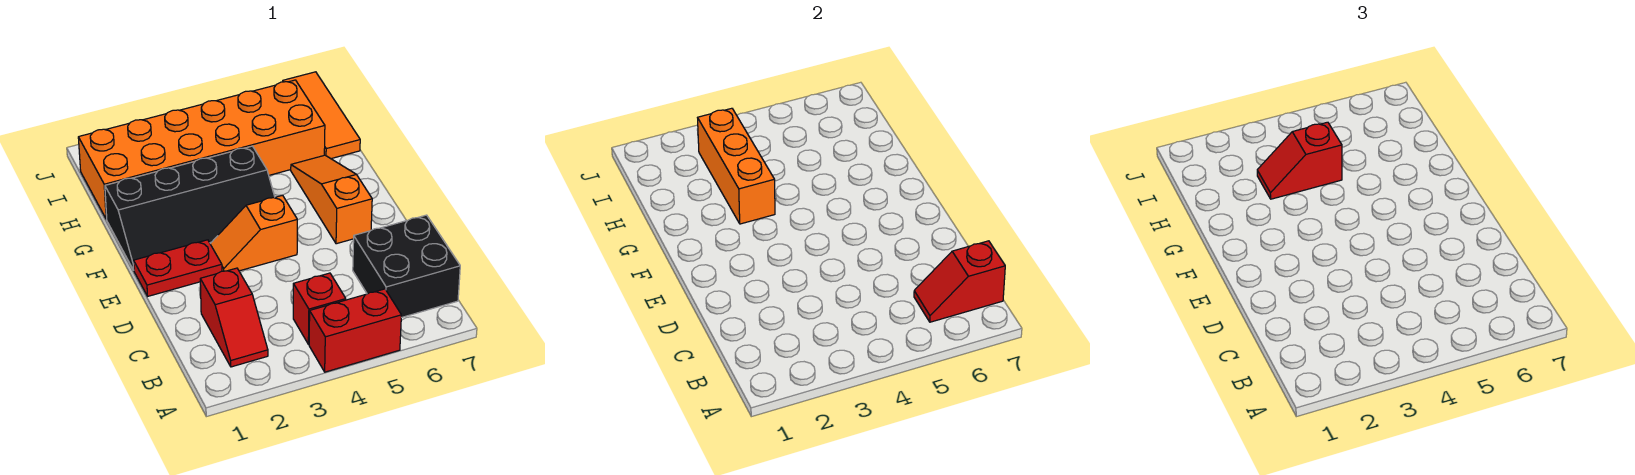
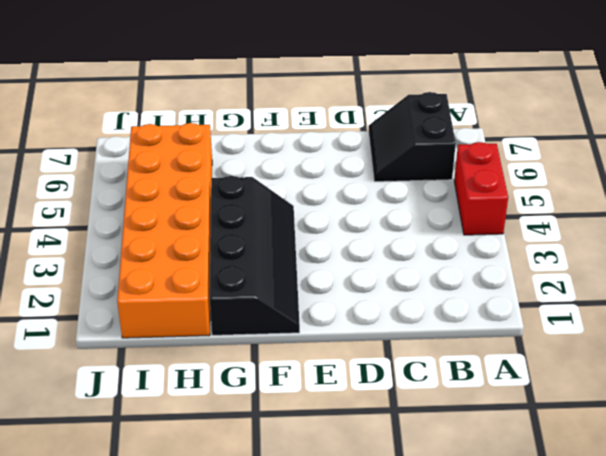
black slope B6:C7 level 1 top B -> black brick B6:C7 level 1
none -> red slope B2:C2 level 1 top C
none -> red brick B4 level 1
none -> red plate E1:E2 level 1

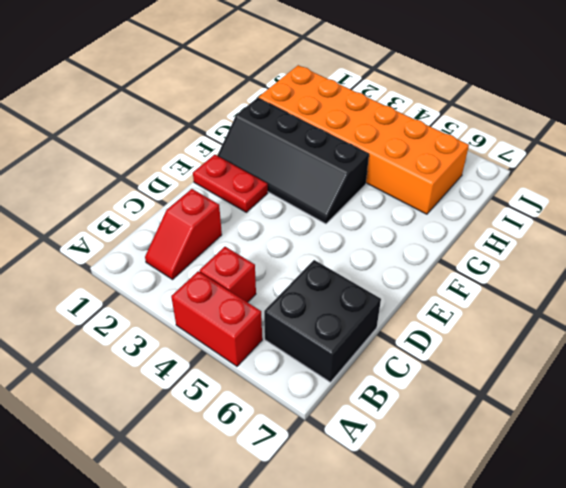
none -> orange slope E3:E4 level 1 top 4
none -> orange slope E6:G6 level 1 top E
none -> orange tile H7:J7 level 1

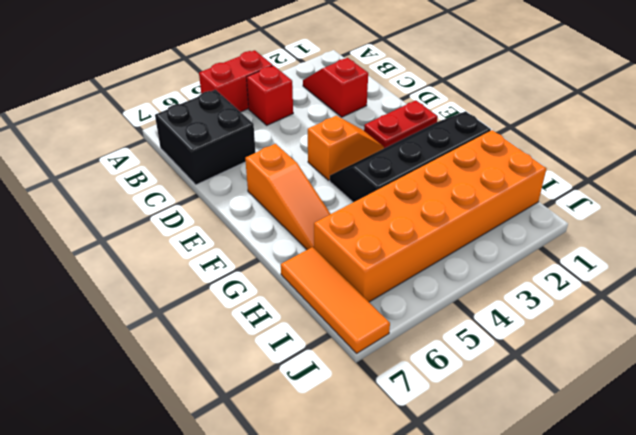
none -> red slope B6:B7 level 2 top 7
none -> orange brick G3:I3 level 2
none -> red slope H3:H4 level 3 top 4

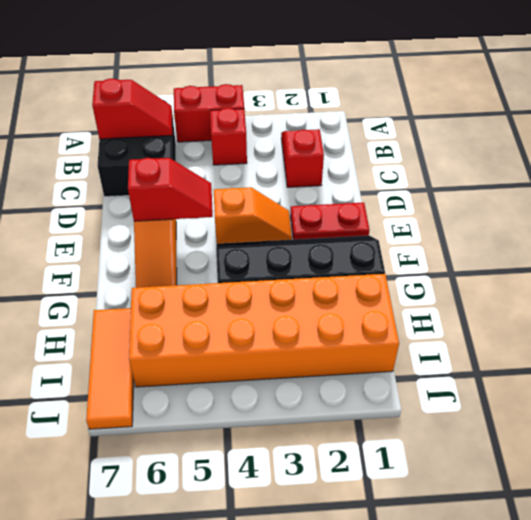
red slope E5:E6 level 2 top 6 -> red slope H3:H4 level 3 top 4
none -> orange brick G3:I3 level 2

